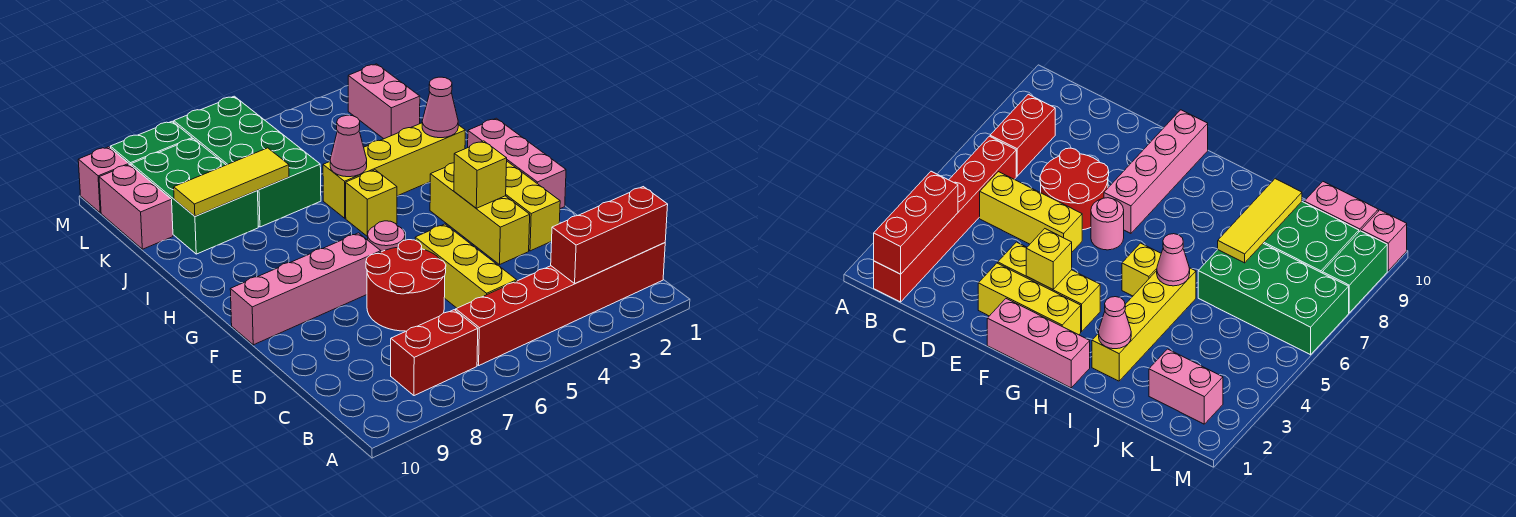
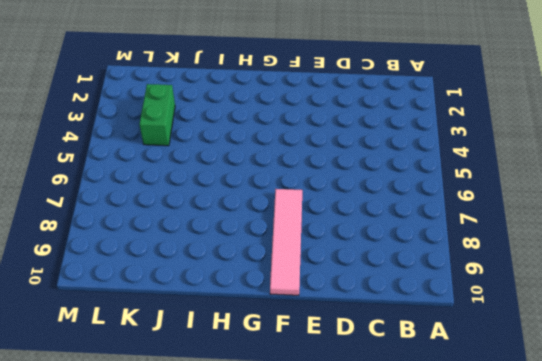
pink tile F7:F10 level 1 -> pink brick F7:F10 level 1
green brick K3:K4 level 1 -> green brick M8:M9 level 1
none -> red brick B1:B6 level 1
none -> red brick B7:B8 level 1
none -> yellow brick C5:E5 level 1

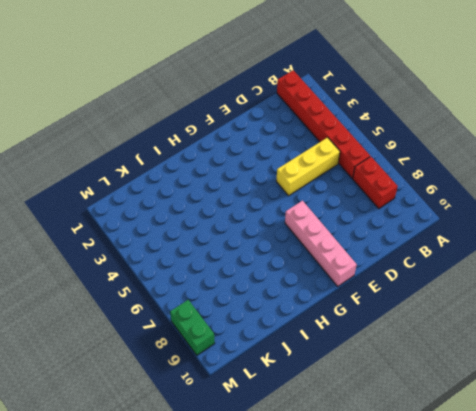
none -> red round brick D6:E7 level 1
none -> yellow brick E2:G2 level 1
none -> yellow brick E3:G3 level 1

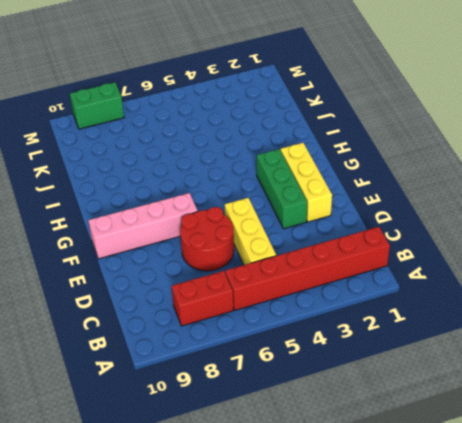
green brick E3:G3 level 1 -> yellow brick E3:G3 level 1
none -> pink brick F1:H1 level 1
none -> pink round brick F6 level 1
none -> yellow brick H5 level 1

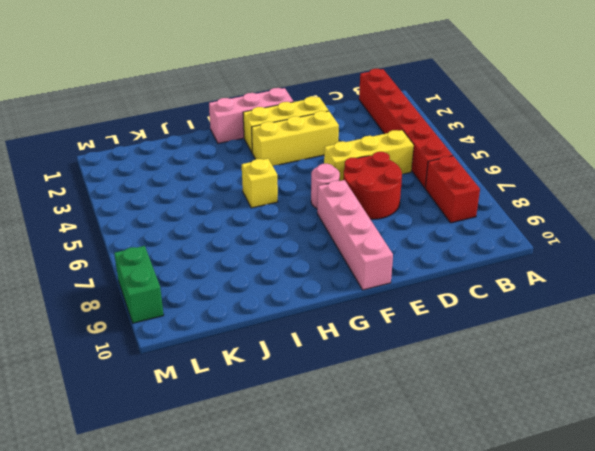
none -> yellow brick I2:I5 level 1
none -> green brick J6:M7 level 1
none -> green brick J8:L9 level 1

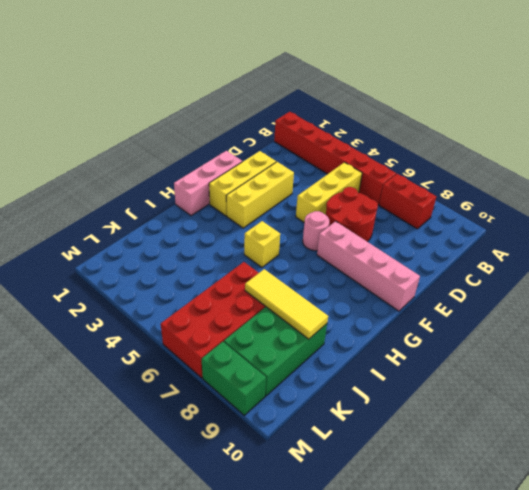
red brick J6:M7 level 1 -> green brick J6:M7 level 1
none -> yellow brick I2:I5 level 1
none -> pink brick K2:L2 level 1
none -> pink brick K10:L10 level 1

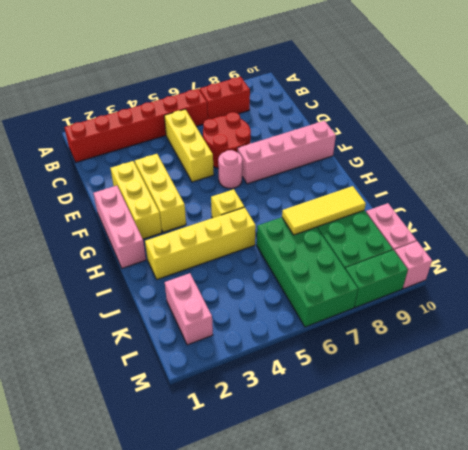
none -> red brick B1:B3 level 2
none -> yellow brick F3 level 2
none -> pink cone I2 level 2

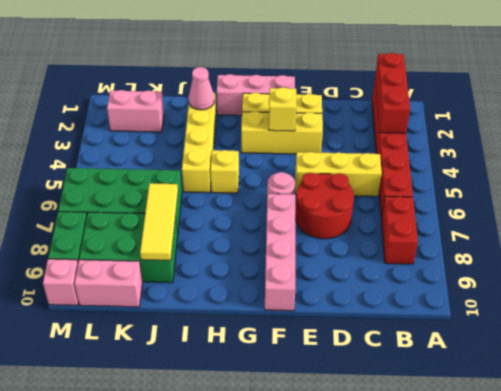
none -> pink cone I5 level 2

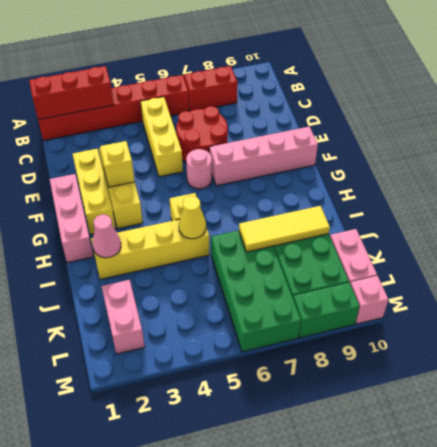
yellow cone I5 level 2 -> pink cone I5 level 2

